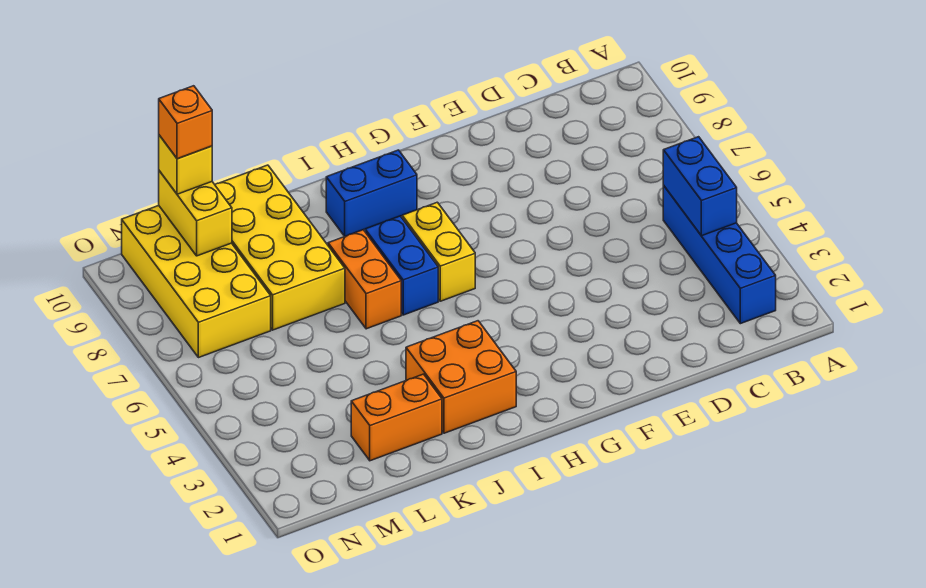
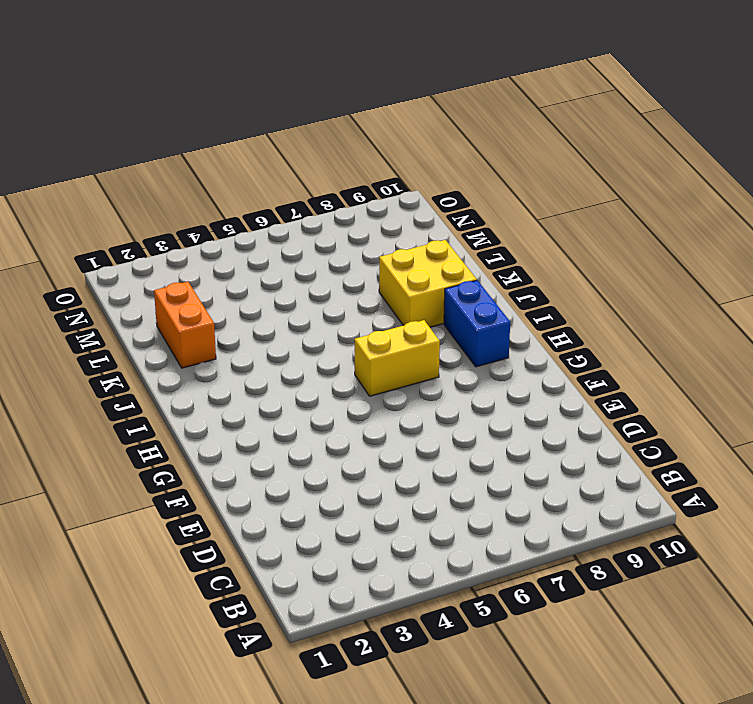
yellow brick J8:K9 level 1 -> yellow brick K7:L10 level 1
none -> blue brick B2:B5 level 1
none -> orange brick I2:J3 level 1
none -> blue brick I6:I7 level 1

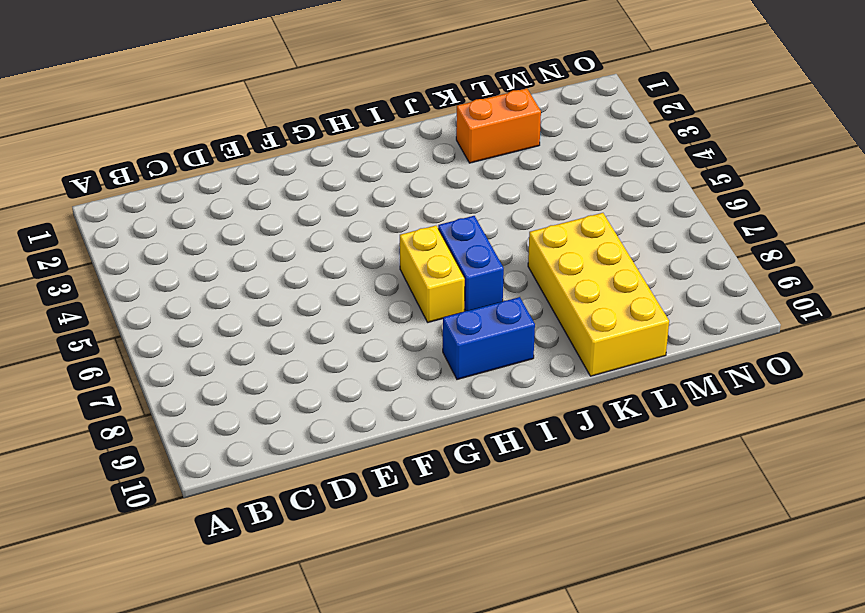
none -> blue brick B2:B5 level 1
none -> orange brick I2:J3 level 1
none -> orange brick J6:J7 level 1

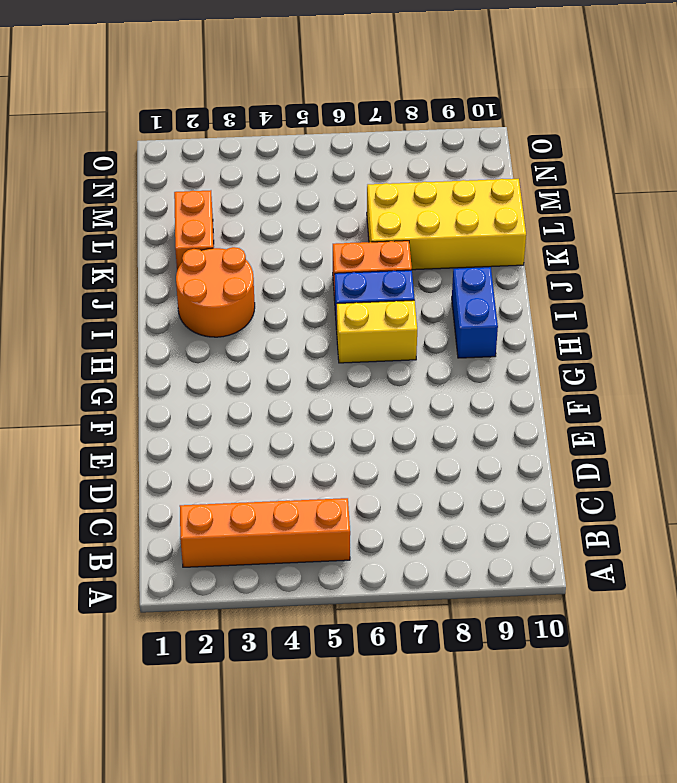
orange brick B2:B5 level 1 -> blue brick B2:B5 level 1
orange round brick I2:J3 level 1 -> orange brick I2:J3 level 1
none -> yellow brick M7:N10 level 1
none -> blue brick B4:B5 level 2
none -> yellow brick M9:M10 level 2

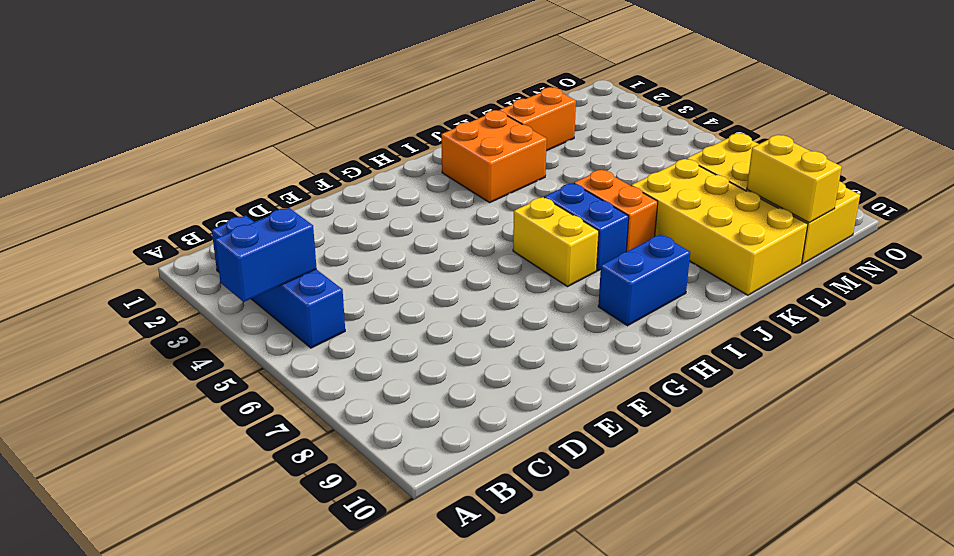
blue brick A4:B4 level 2 -> blue brick B4:B5 level 2
none -> yellow brick M10 level 3
none -> orange brick M10 level 4

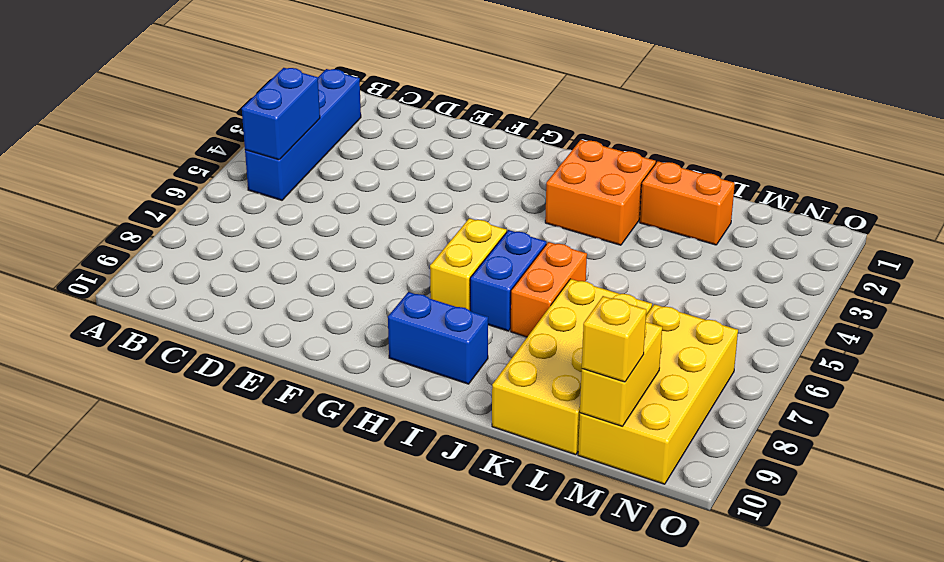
none -> orange brick M10 level 4

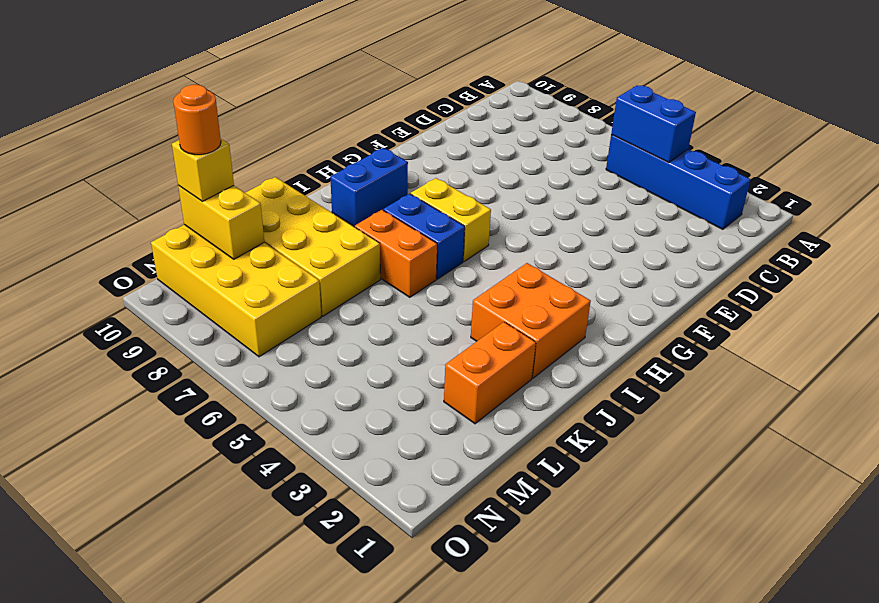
orange round brick M10 level 4 -> orange brick M10 level 4

